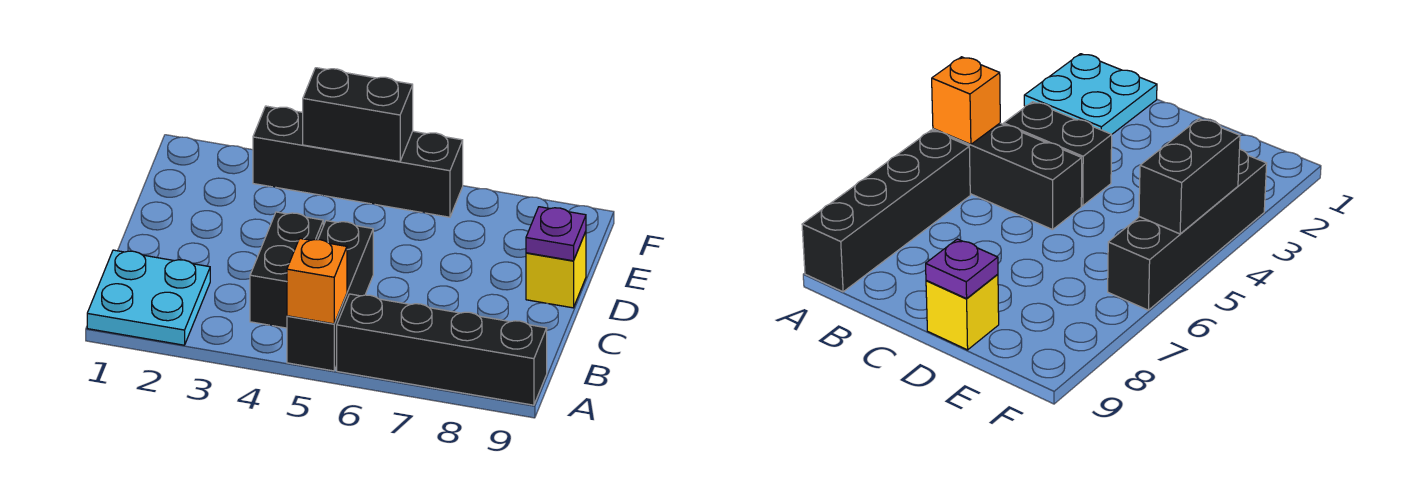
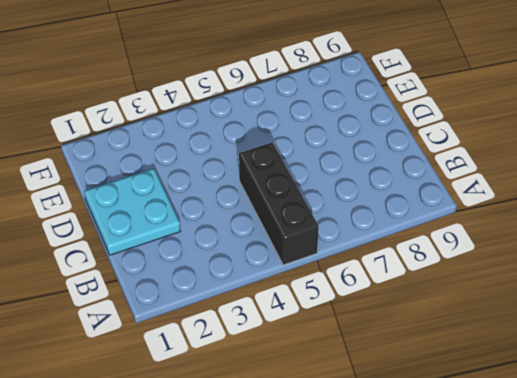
cyan plate C1:D2 level 1 -> cyan plate A1:B2 level 1
none -> black brick A6:A9 level 1
none -> black brick B4:C4 level 1

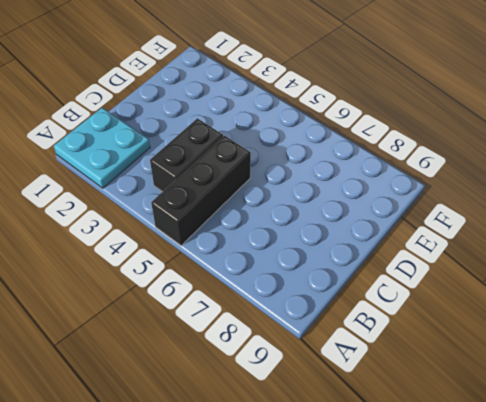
none -> black brick A6:A9 level 1
none -> yellow brick D9 level 1

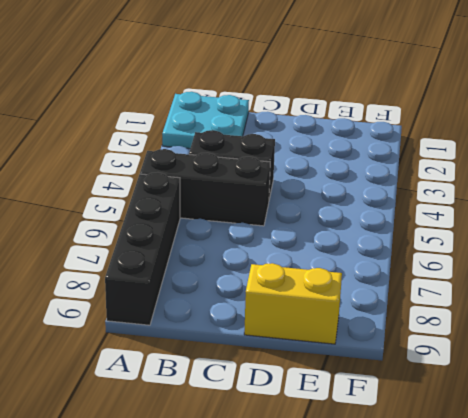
yellow brick D9:E9 level 1 -> yellow brick D9 level 1
none -> black brick F3:F6 level 1
none -> orange brick A5 level 2

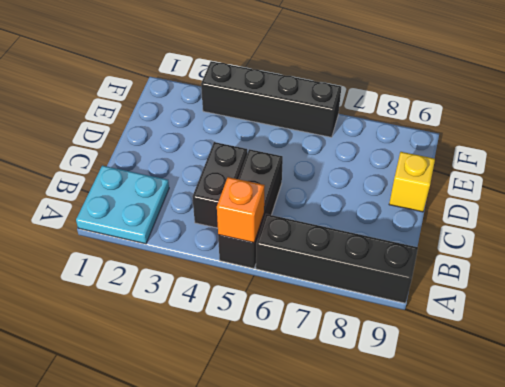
none -> purple plate D9 level 2
none -> black brick F4:F5 level 2

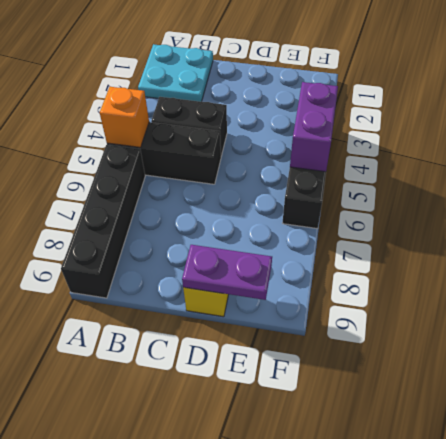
purple plate D9:E9 level 2 -> purple plate D9 level 2
purple brick F4:F5 level 2 -> black brick F4:F5 level 2

